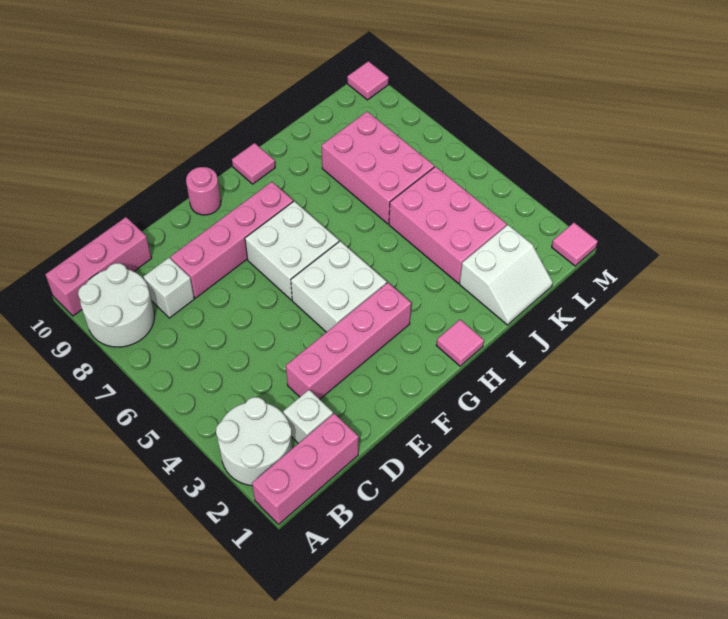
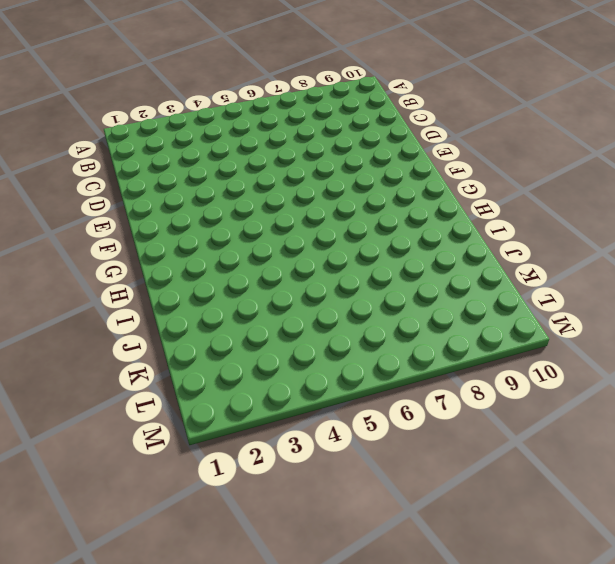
none -> pink brick A1:C1 level 1
none -> white round brick A2:B3 level 1
none -> white round brick A8:B9 level 1

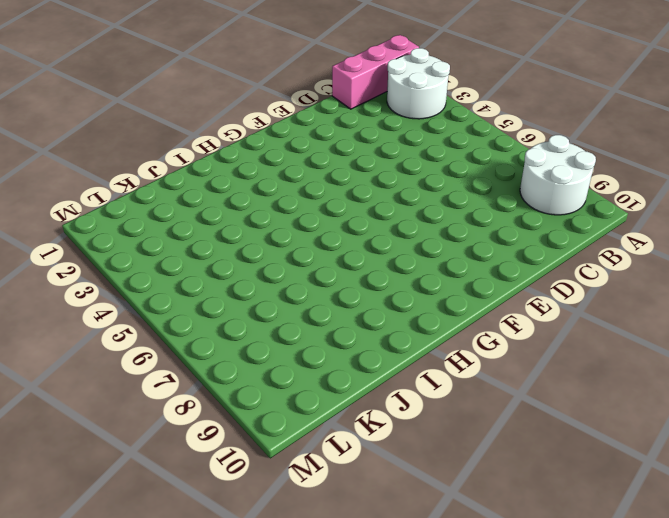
none -> pink brick A10:C10 level 1
none -> white brick C2 level 1
none -> white brick C8 level 1

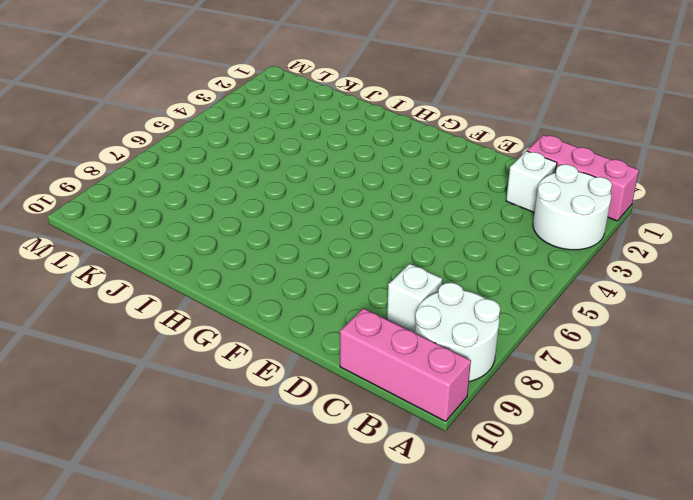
none -> pink brick D3:G3 level 1
none -> pink brick D8:G8 level 1
none -> white brick F4:G5 level 1

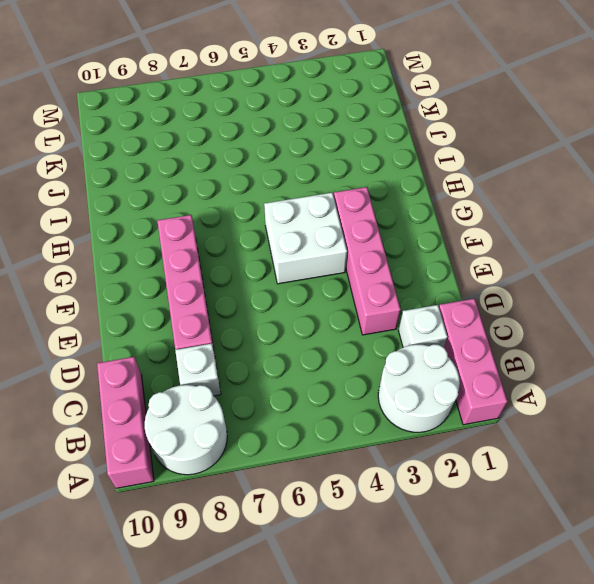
none -> white brick F6:G7 level 1
none -> pink round brick F10 level 1
none -> pink tile H1 level 1

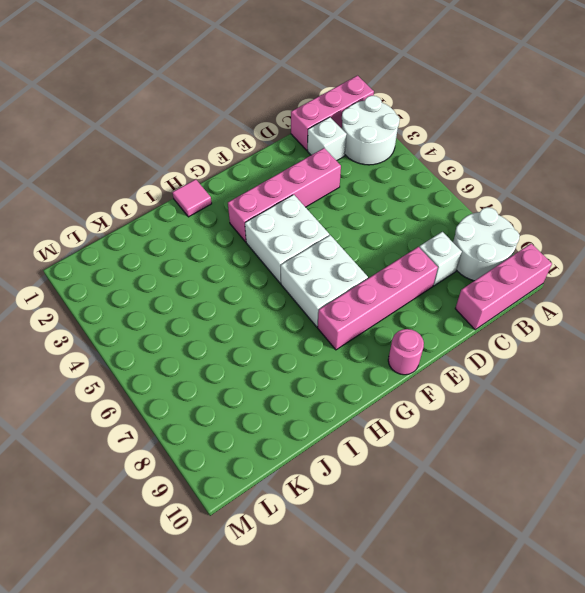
none -> pink tile H10 level 1
none -> white slope J1:K2 level 1 top 2
none -> pink brick J3:K5 level 1

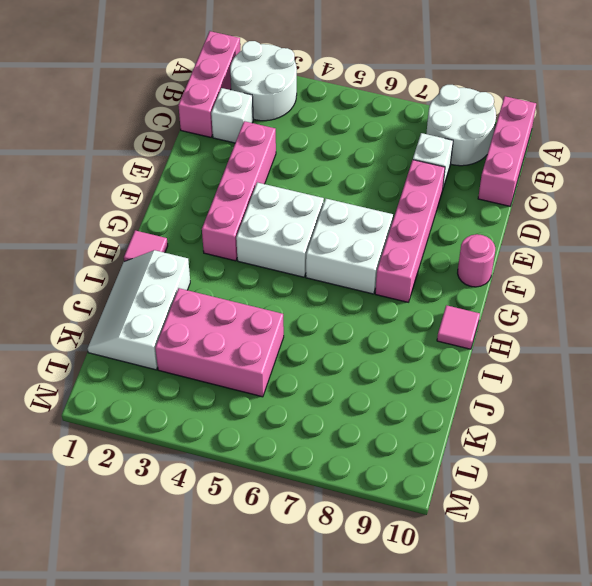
white slope I1:K2 level 1 top 2 -> white slope J1:K2 level 1 top 2
none -> pink brick J6:K8 level 1
none -> pink tile M1 level 1
none -> pink tile M10 level 1

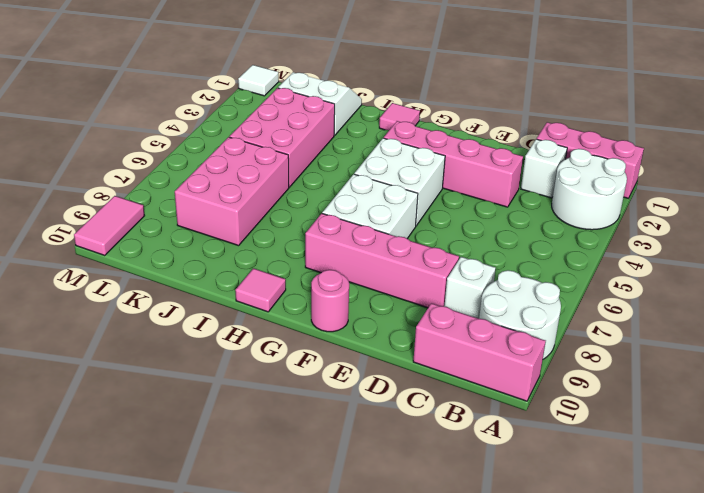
white tile M1 level 1 -> pink tile M1 level 1
pink tile M9:M10 level 1 -> pink tile M10 level 1

